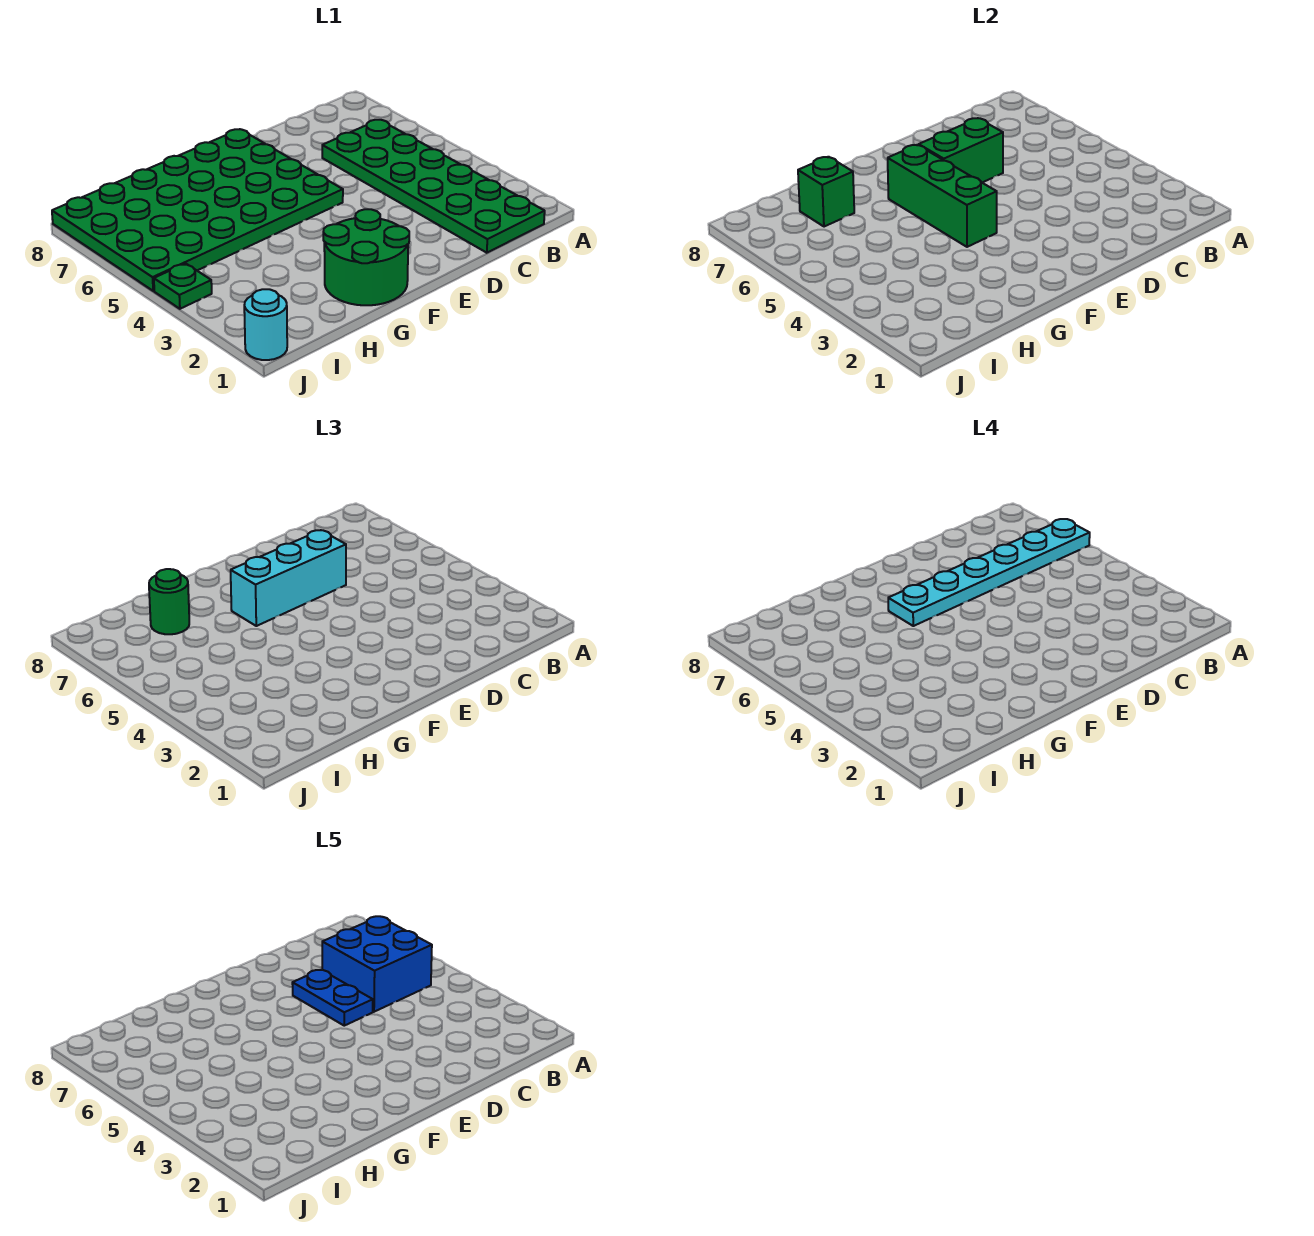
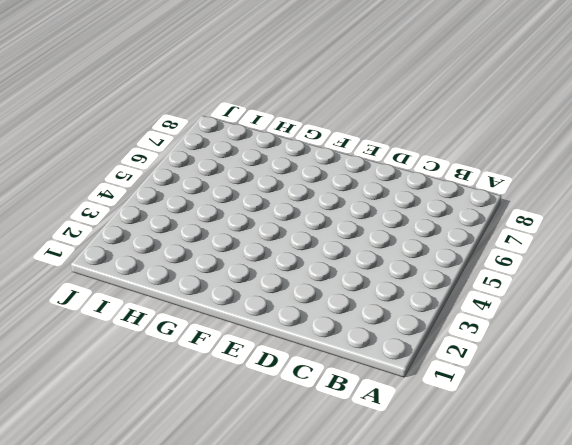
none -> green plate B1:C6 level 1
none -> green plate E5:J8 level 1
none -> green round brick F1:G2 level 1

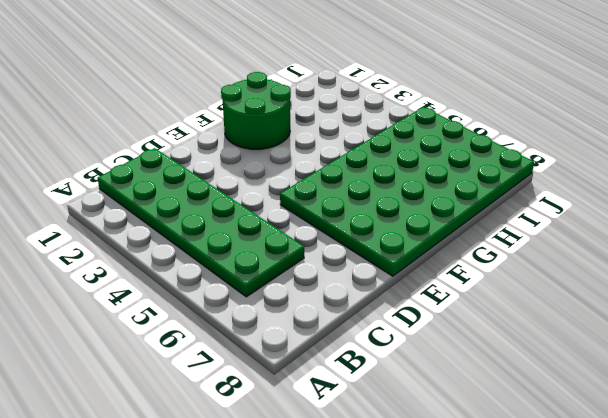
none -> cyan round brick J1 level 1
none -> green plate J4 level 1
none -> green brick D6:E6 level 2

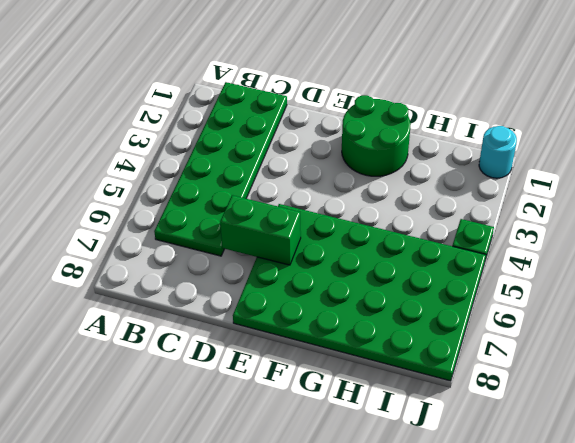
none -> green brick F4:F6 level 2
none -> green brick H7 level 2
none -> cyan brick D6:F6 level 3

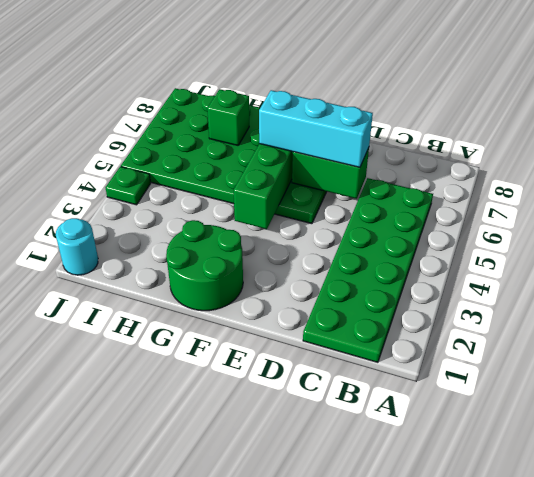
none -> green round brick H7 level 3
none -> cyan plate A6:F6 level 4
none -> blue brick B5:C6 level 5

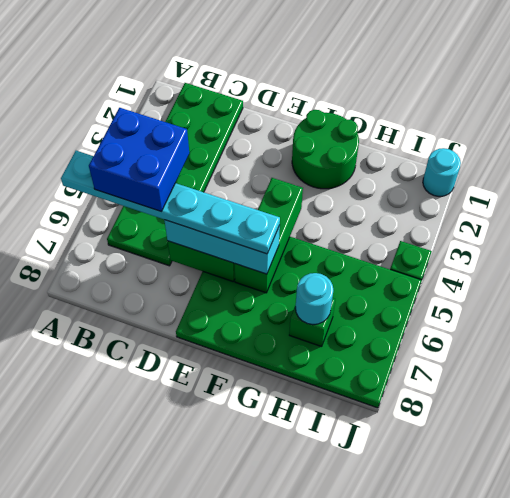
cyan round brick H7 level 3 -> green round brick H7 level 3
none -> blue plate D5:D6 level 5

